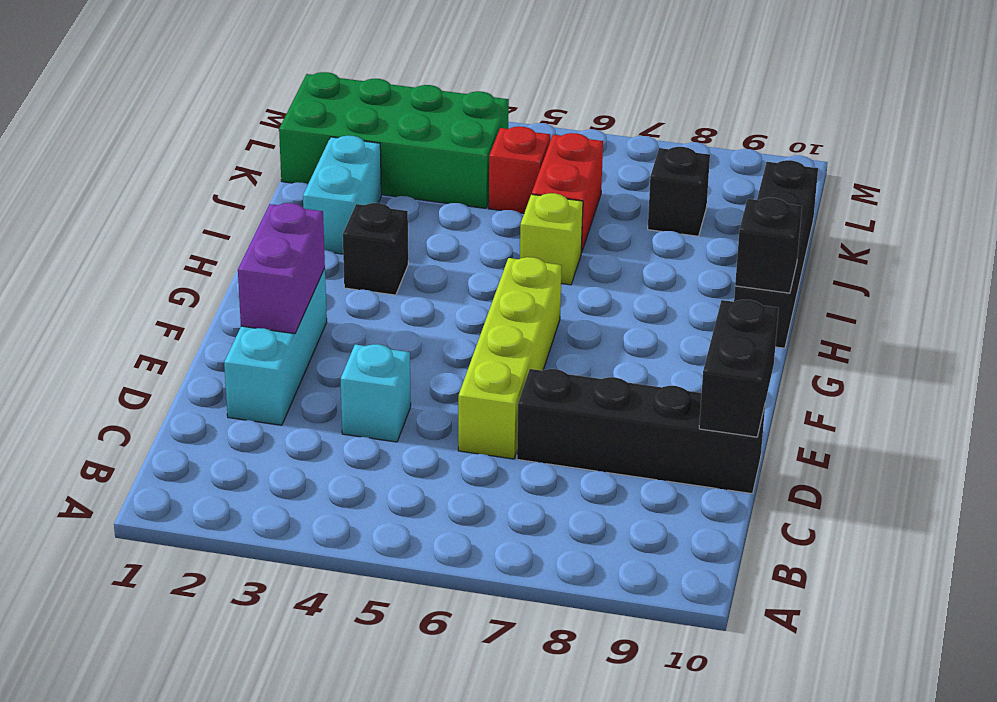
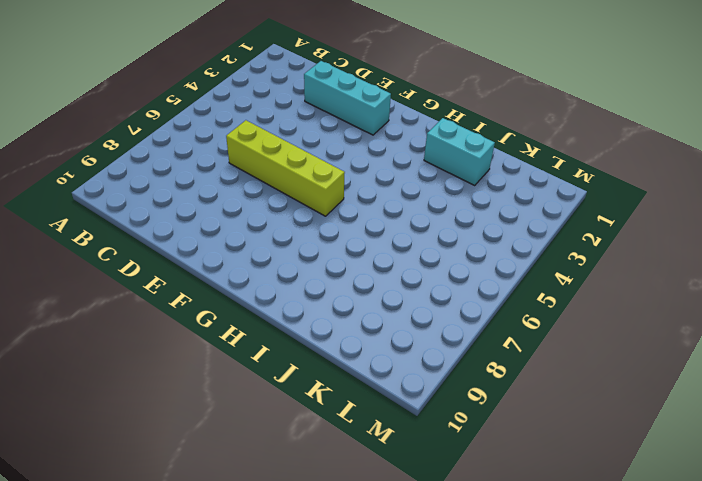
none -> cyan brick D4 level 1
none -> black brick D7:D10 level 1
none -> black brick H3 level 1

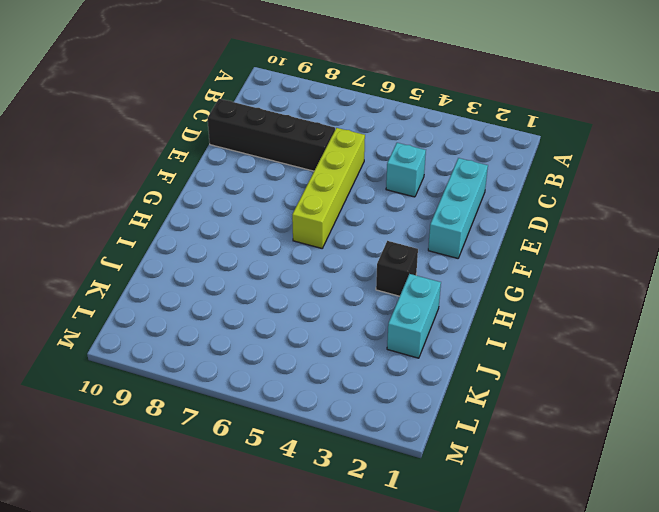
none -> black brick H10:K10 level 1
none -> lime brick I6 level 1
none -> red brick J6:K6 level 1

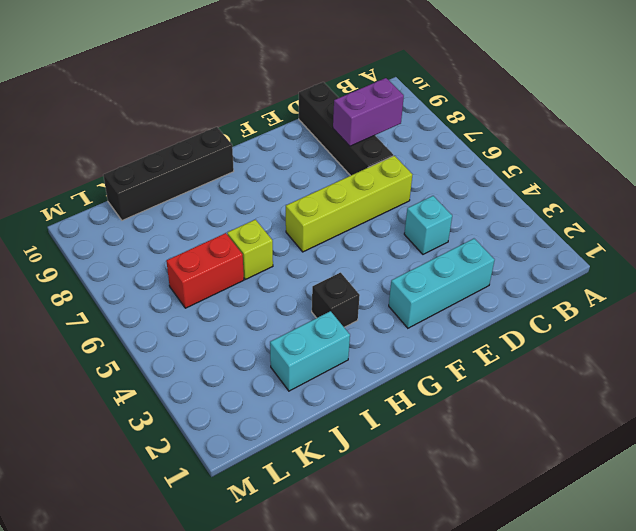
purple brick C8:D8 level 2 -> purple brick E2:F2 level 2
none -> green brick K1:L4 level 1
none -> red brick K5 level 1
none -> black brick K8 level 1

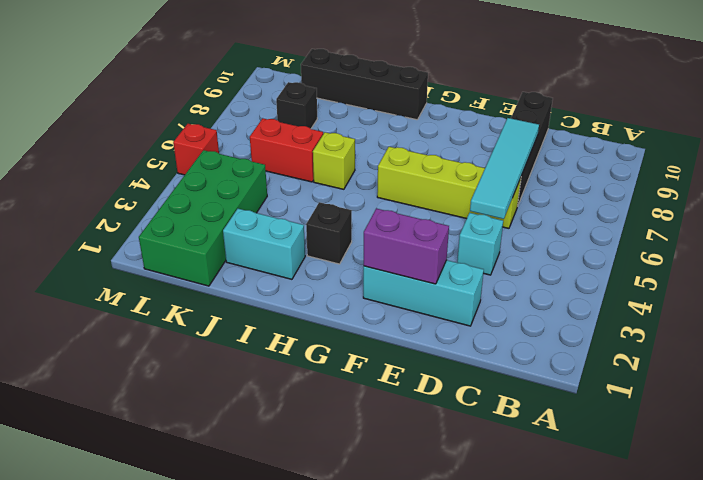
cyan tile D5:D8 level 2 -> none
red brick M5 level 1 -> red brick K5 level 1
none -> black brick D10:E10 level 2
none -> black brick H10 level 2

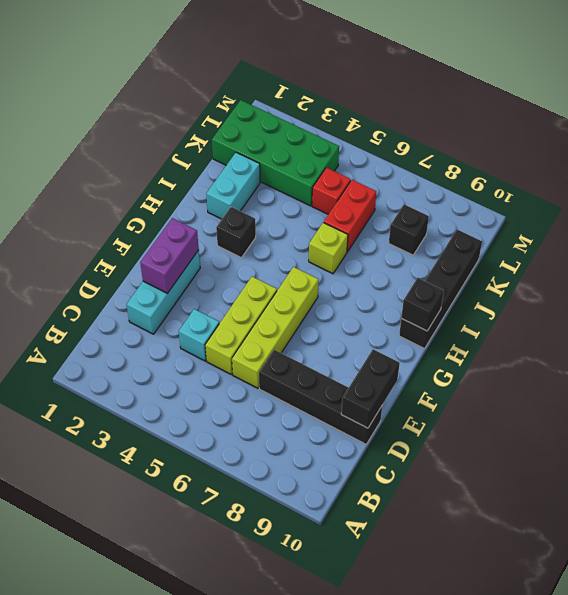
lime brick D5:F5 level 1 -> none

